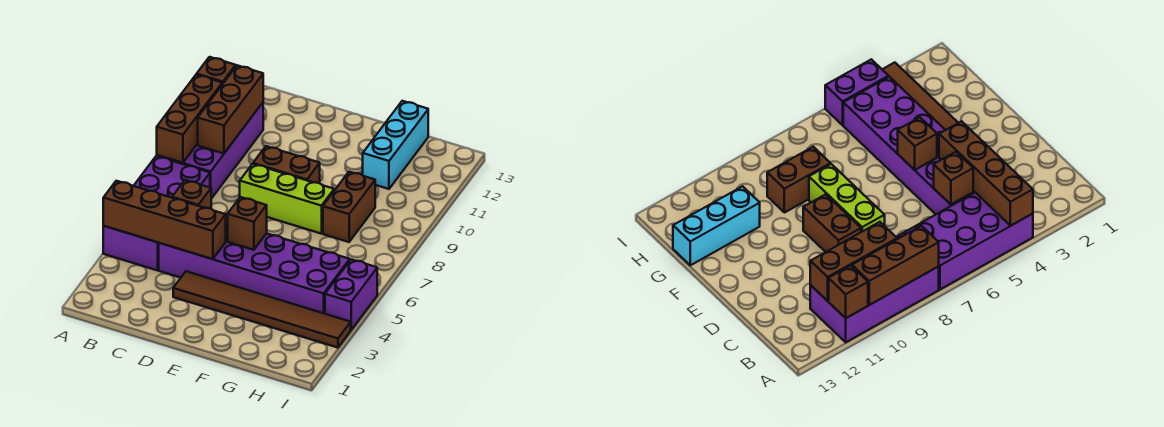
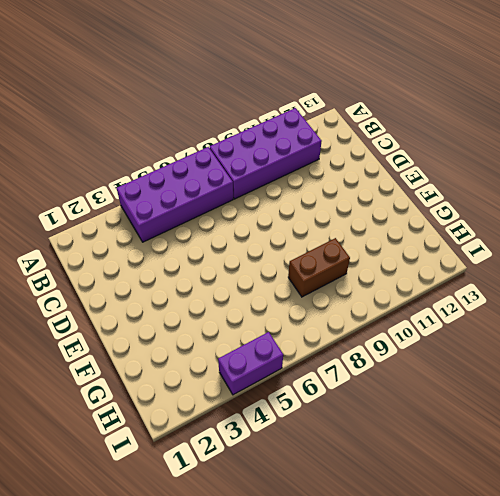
none -> purple brick C4:H5 level 1
none -> brown tile D3:I3 level 1
none -> lime brick D8:F8 level 1

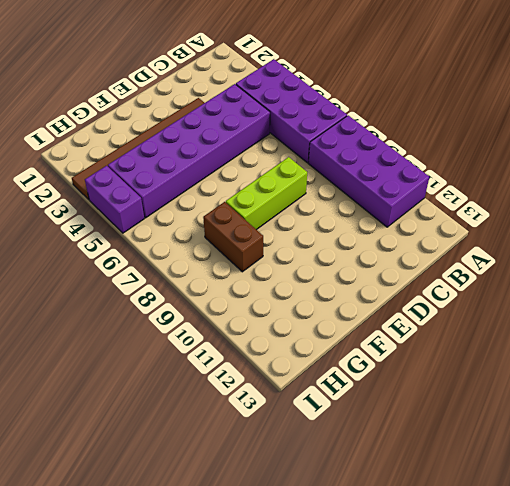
none -> brown brick D9:E9 level 1
none -> cyan brick G11:G13 level 1
none -> brown brick A4:D4 level 2

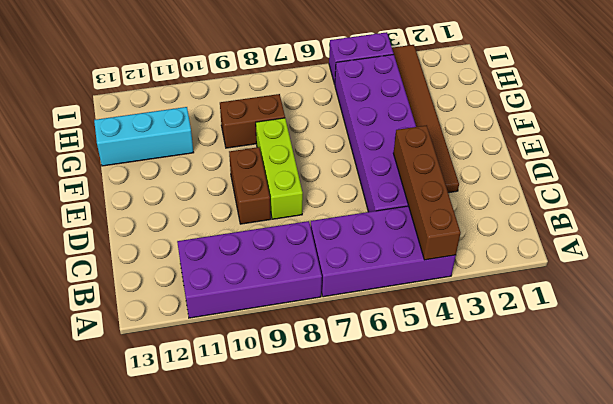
none -> brown brick A8:A10 level 2
none -> brown brick A11 level 2
none -> brown brick B9:B11 level 2

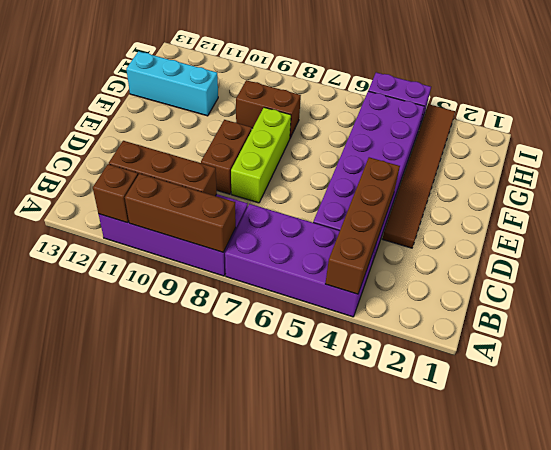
none -> brown brick C5 level 2
none -> brown brick E5 level 2

